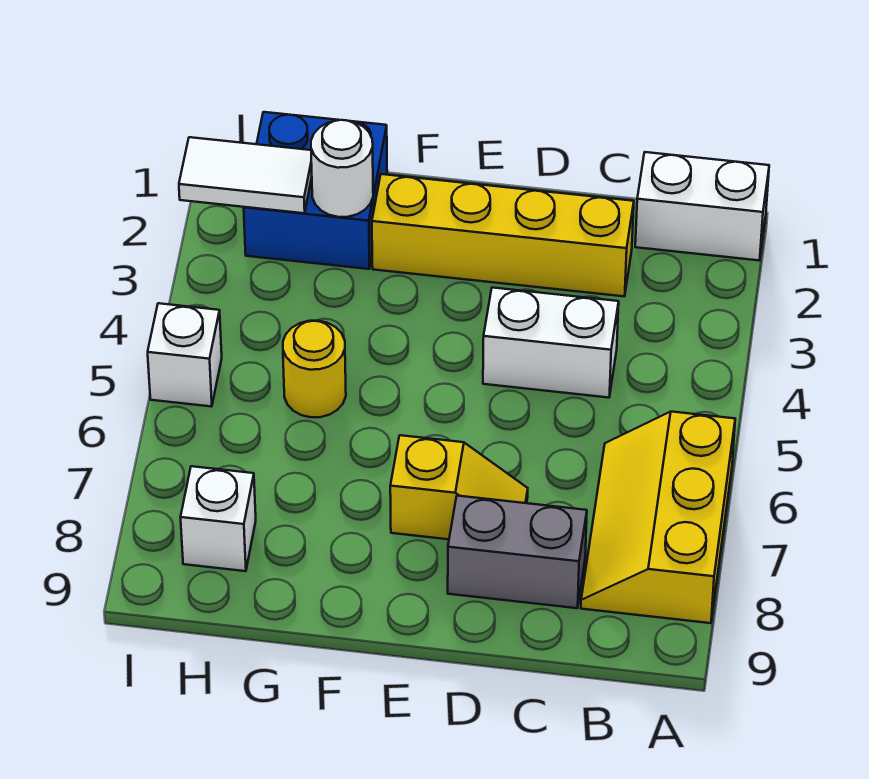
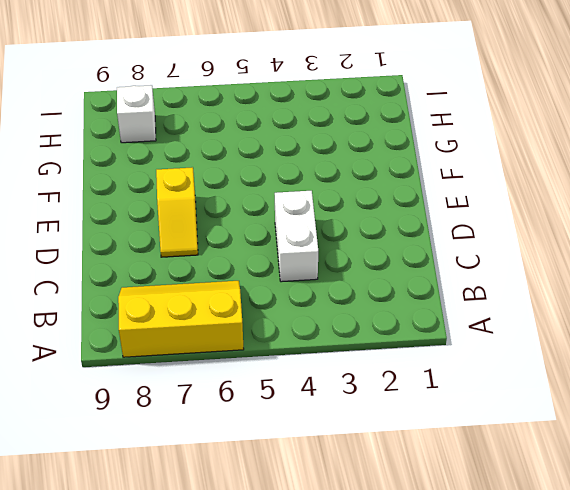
none -> white brick A1:B1 level 1
none -> yellow brick C2:F2 level 1
none -> grey brick C8:D8 level 1

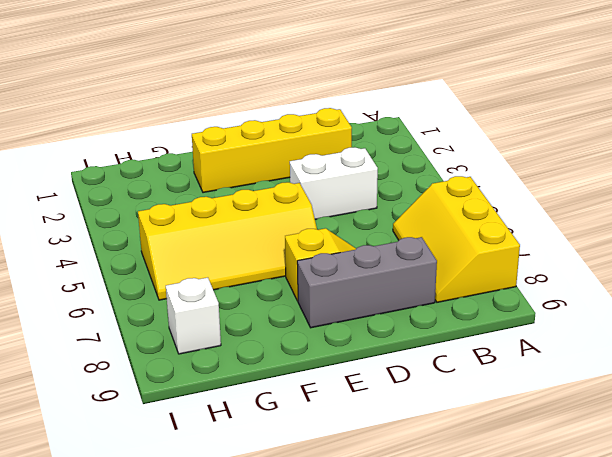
grey brick C8:E8 level 1 -> grey brick C8:D8 level 1
yellow slope E5:H6 level 1 top 5 -> yellow round brick G5 level 1
none -> white brick A1:B1 level 1
none -> blue brick G1:H2 level 1
none -> white brick I5 level 1

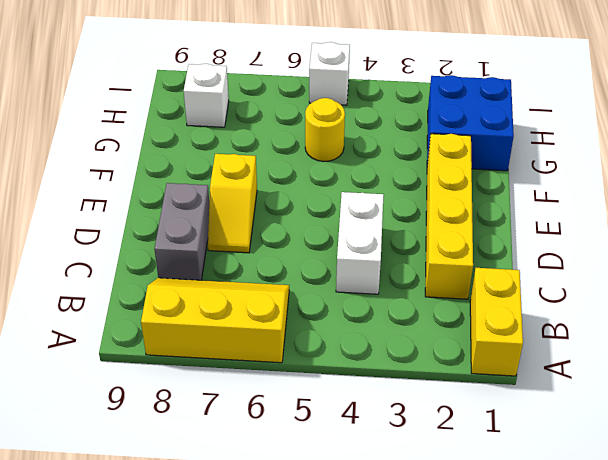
yellow brick A1:B1 level 1 -> white brick A1:B1 level 1
none -> white round brick G2 level 2
none -> white tile H2:I2 level 2

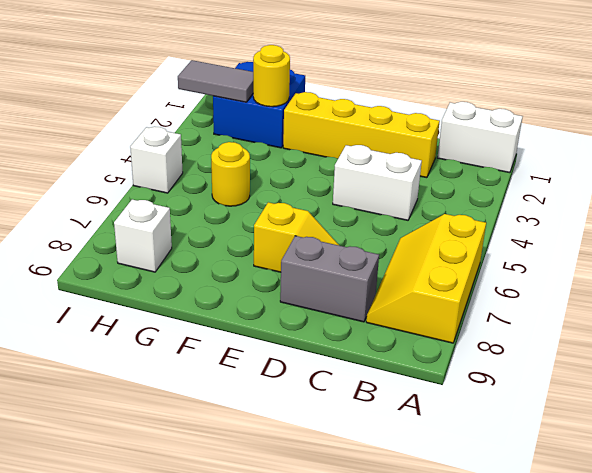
yellow round brick G2 level 2 -> white round brick G2 level 2
grey tile H2:I2 level 2 -> white tile H2:I2 level 2

